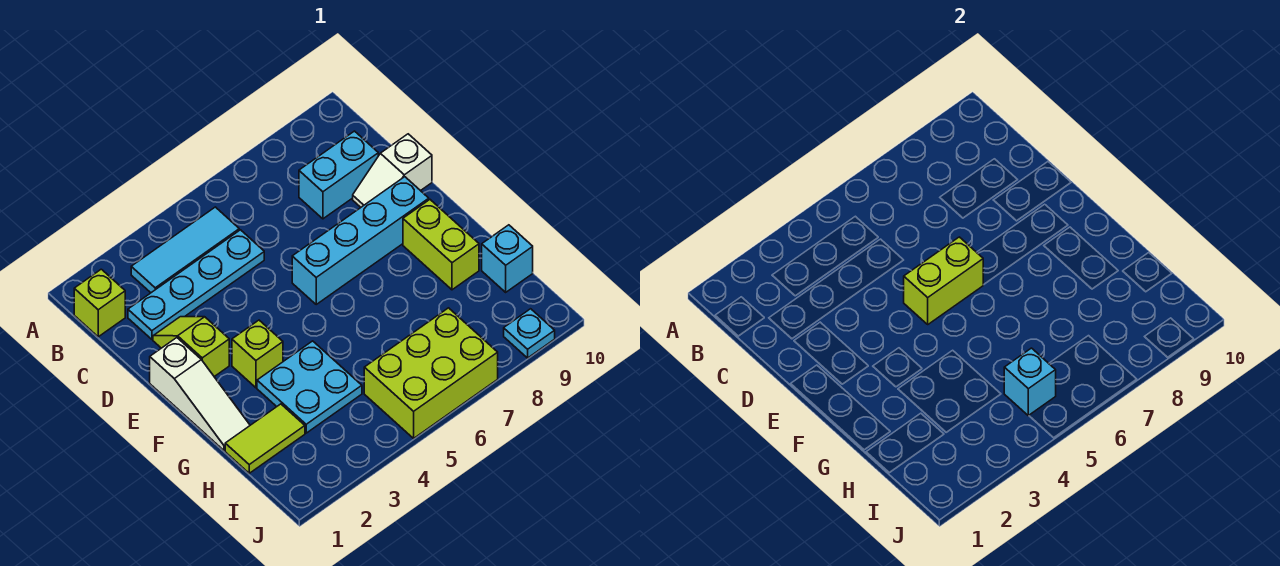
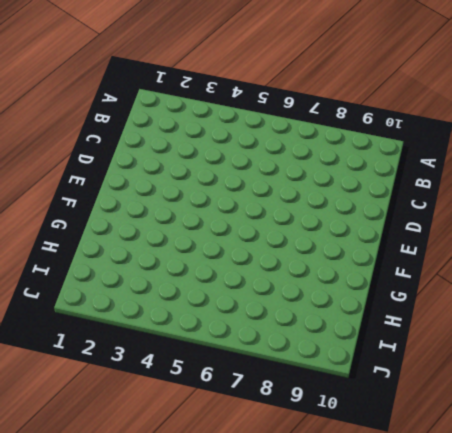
none -> lime brick B1 level 1
none -> cyan tile B3:B5 level 1
none -> cyan plate C2:C5 level 1

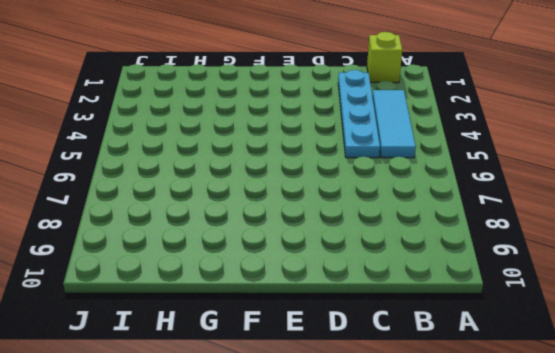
none -> cyan brick C8:C9 level 1
none -> lime slope D2:E2 level 1 top E
none -> white slope D9:D10 level 1 top 10

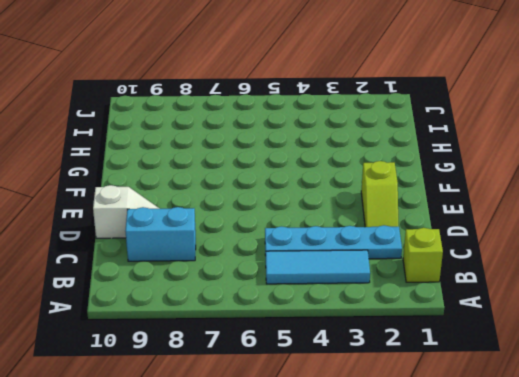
none -> white slope E1:G1 level 1 top E
none -> cyan brick E6:E9 level 1
none -> lime brick F3 level 1

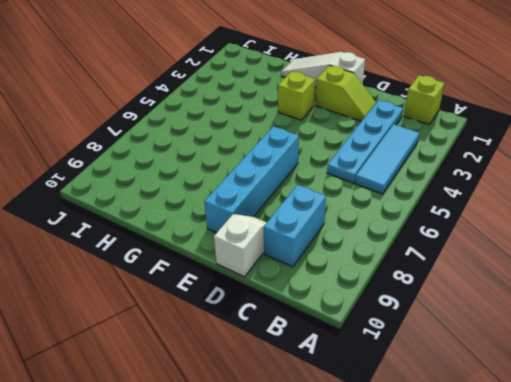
none -> lime brick F9:G9 level 1
none -> cyan plate G3:H4 level 1
none -> lime tile H1:H2 level 1

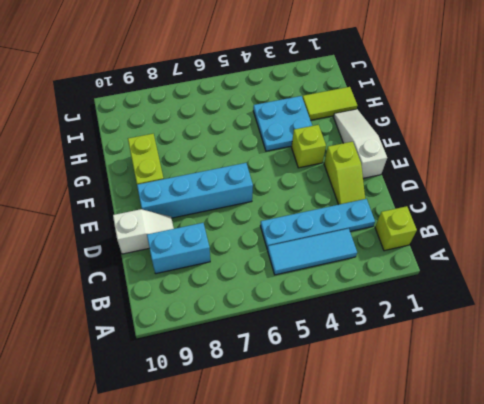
none -> cyan brick H10 level 1
none -> lime brick I5:J7 level 1
none -> cyan plate J9 level 1

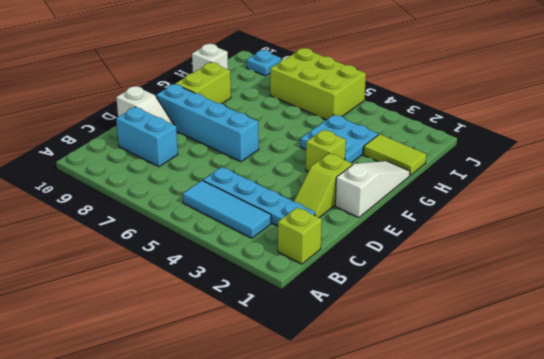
white brick H10 level 1 -> cyan brick H10 level 1
none -> lime brick E5:E6 level 2
none -> cyan brick I5 level 2

